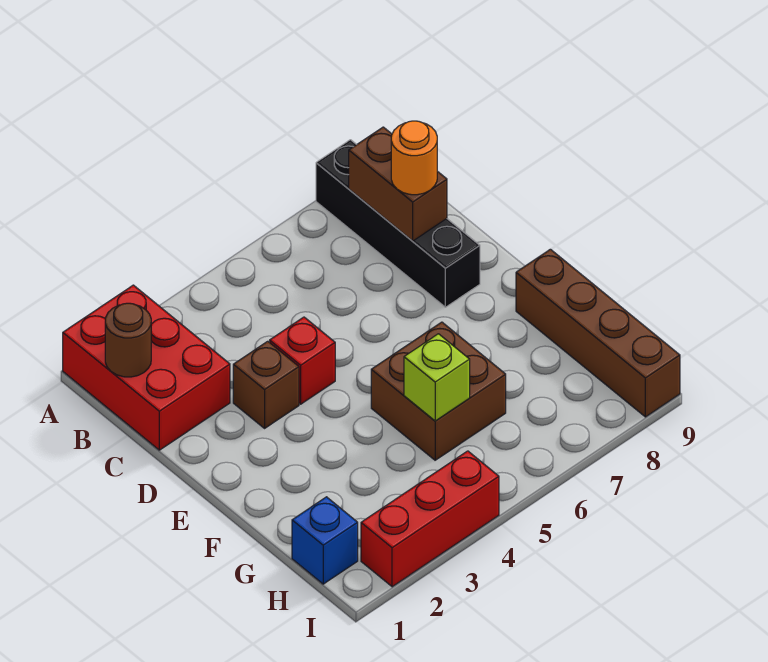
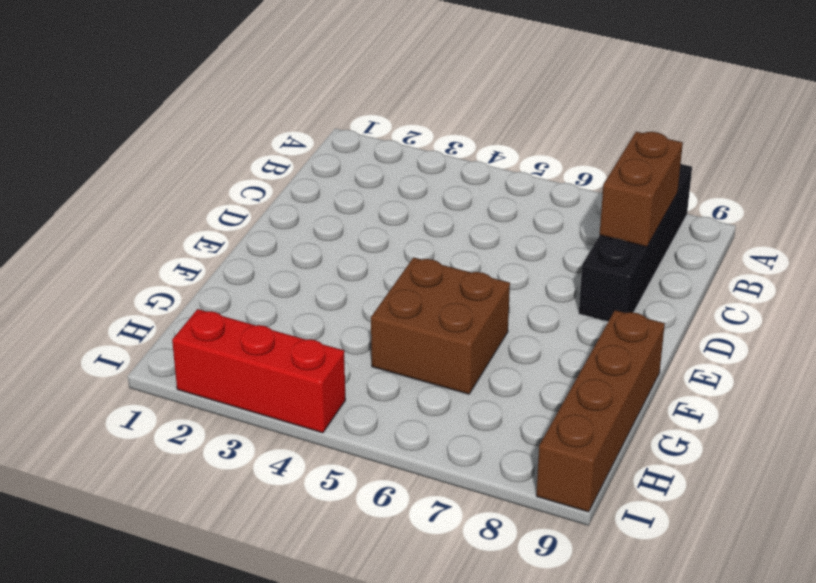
none -> red brick A1:C2 level 1
none -> brown brick D3 level 1
none -> red brick D4 level 1

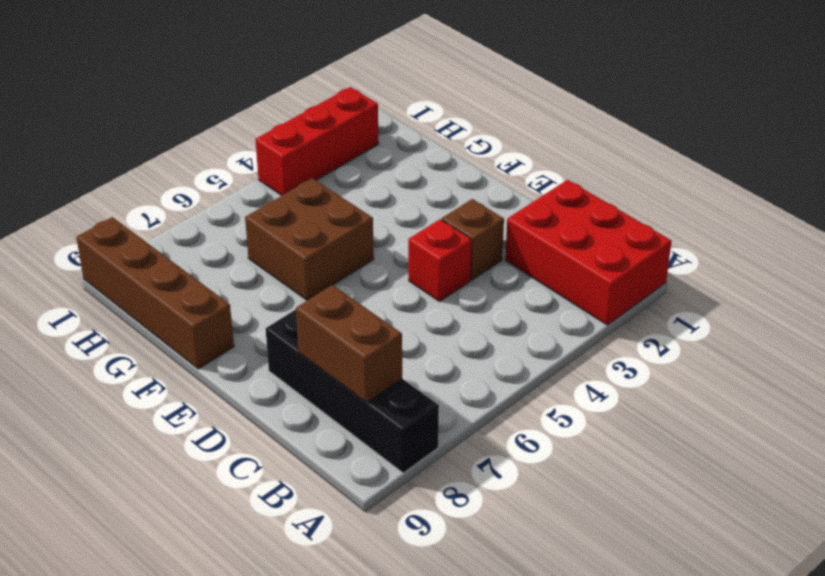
none -> blue brick H1 level 1
none -> brown round brick B1 level 2
none -> lime brick G5 level 2

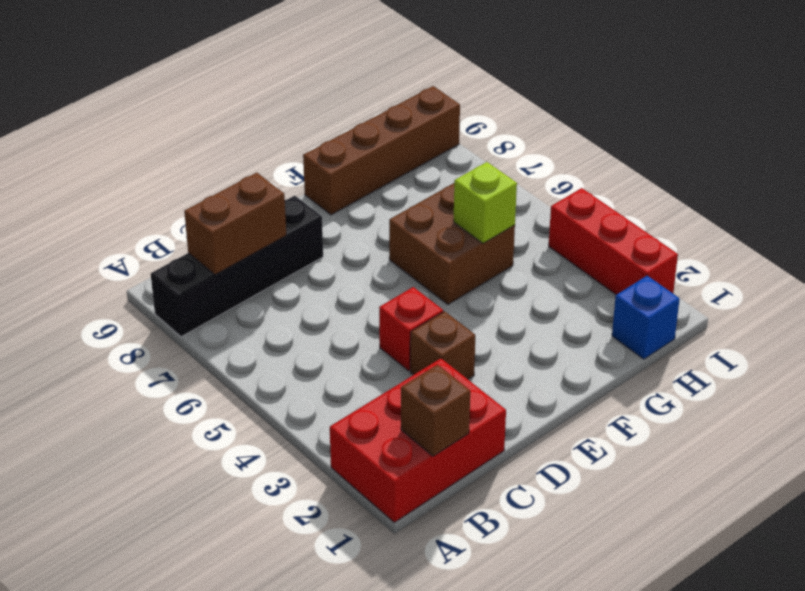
brown brick B1 level 2 -> brown round brick B1 level 2
none -> orange round brick C8 level 3

